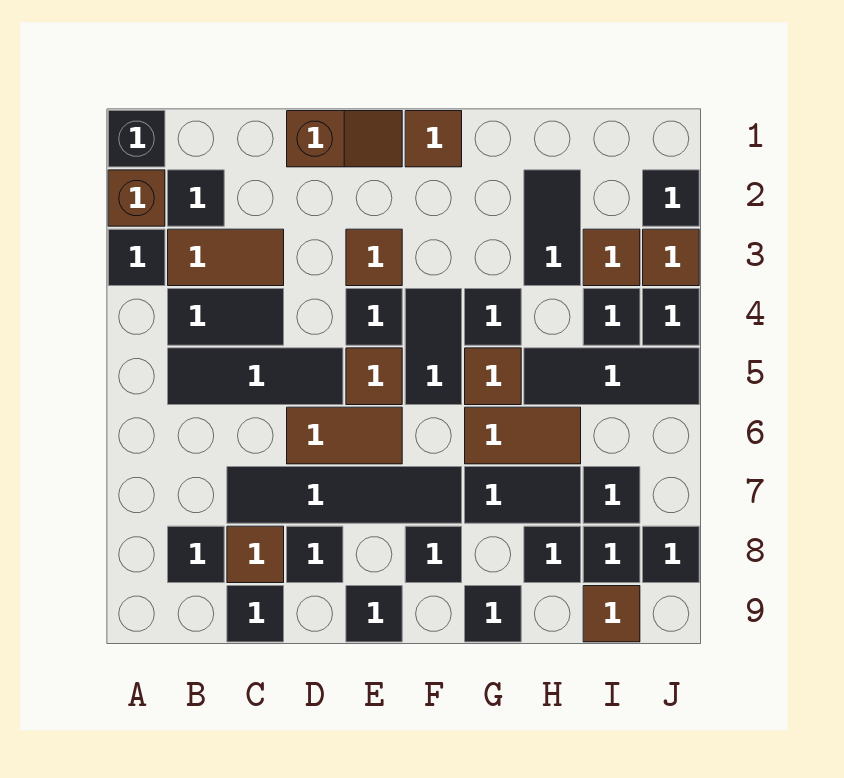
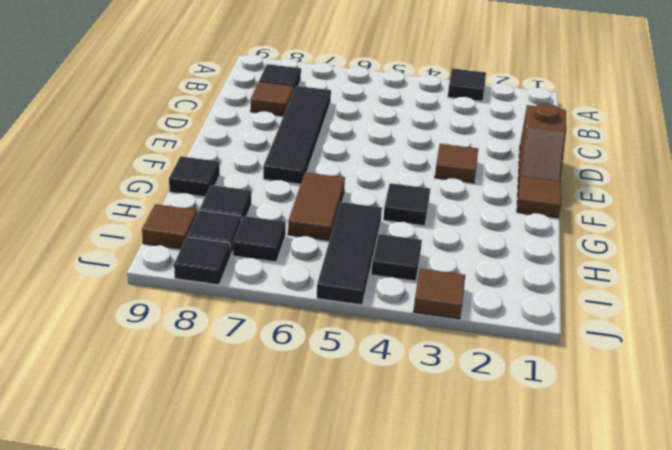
none -> black brick A1 level 1
none -> brown brick A2 level 1
none -> black tile B2 level 1
none -> brown tile B3:C3 level 1

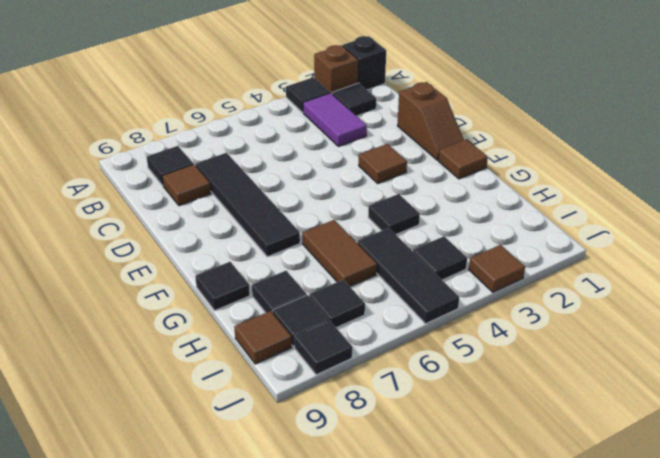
purple tile B3:C3 level 1 -> brown tile B3:C3 level 1
none -> black tile B4:C4 level 1
none -> black tile B5:D5 level 1
none -> black tile C9 level 1
none -> brown tile D6:E6 level 1

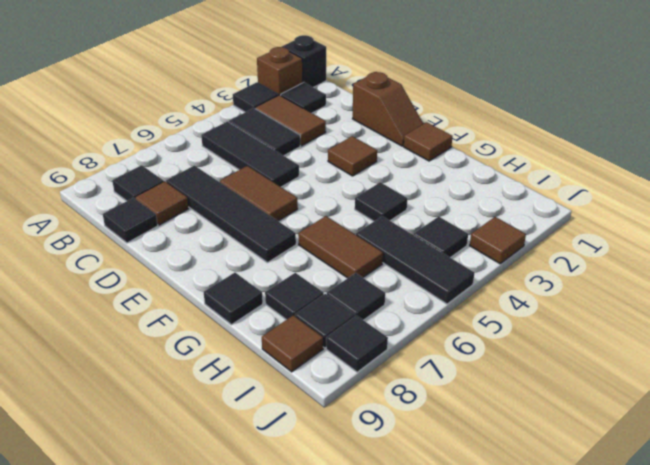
none -> black tile D8 level 1
none -> black tile E4 level 1
none -> brown tile E5 level 1
none -> black tile E9 level 1

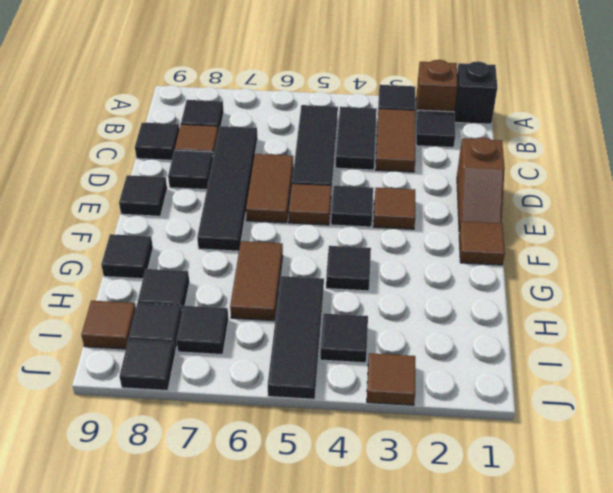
none -> black tile F4:F5 level 1
none -> black tile F8 level 1
none -> brown tile G5 level 1
none -> black tile G7:H7 level 1

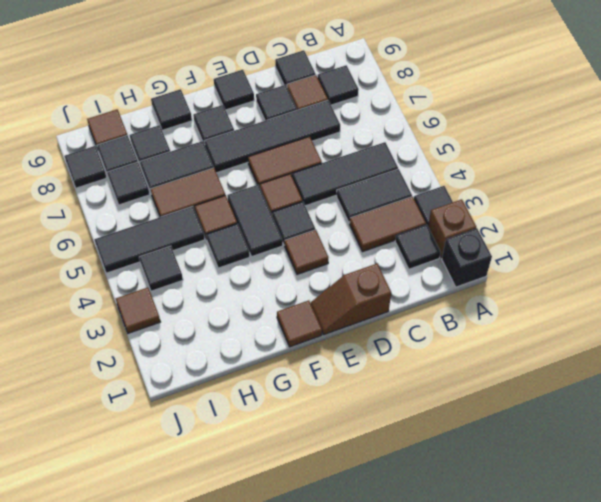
none -> black tile H2:H3 level 1
none -> brown tile I3 level 1
none -> black tile J2 level 1
none -> black tile J4 level 1

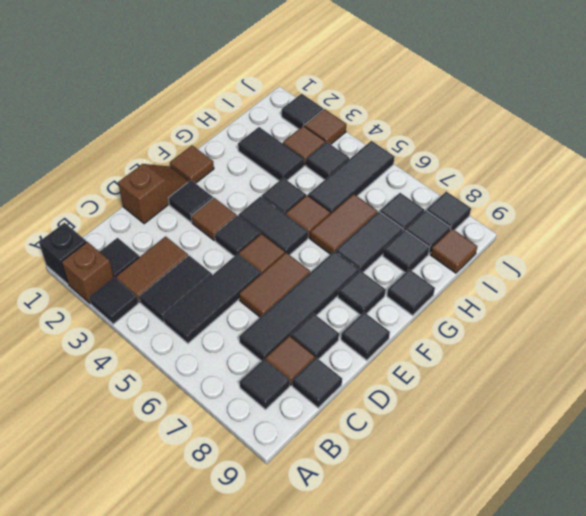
black tile E2 level 1 -> black tile J4 level 1

